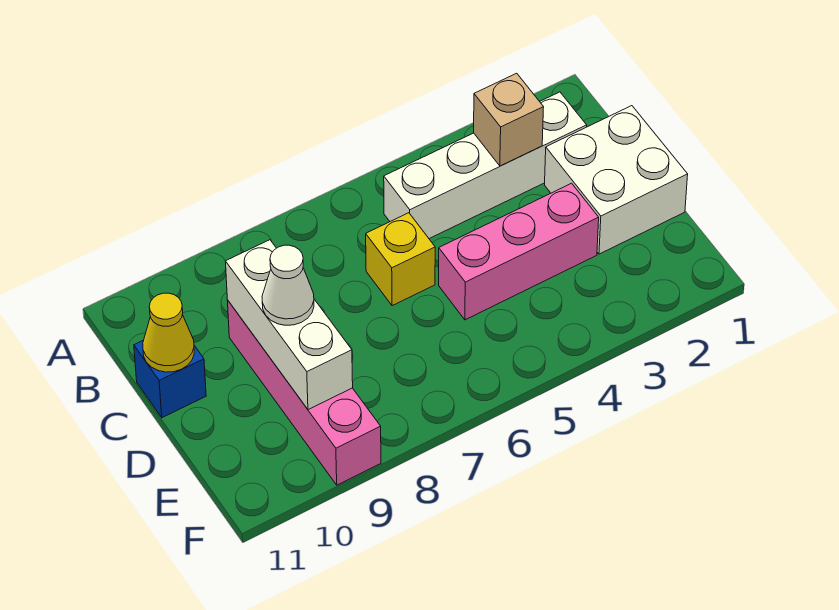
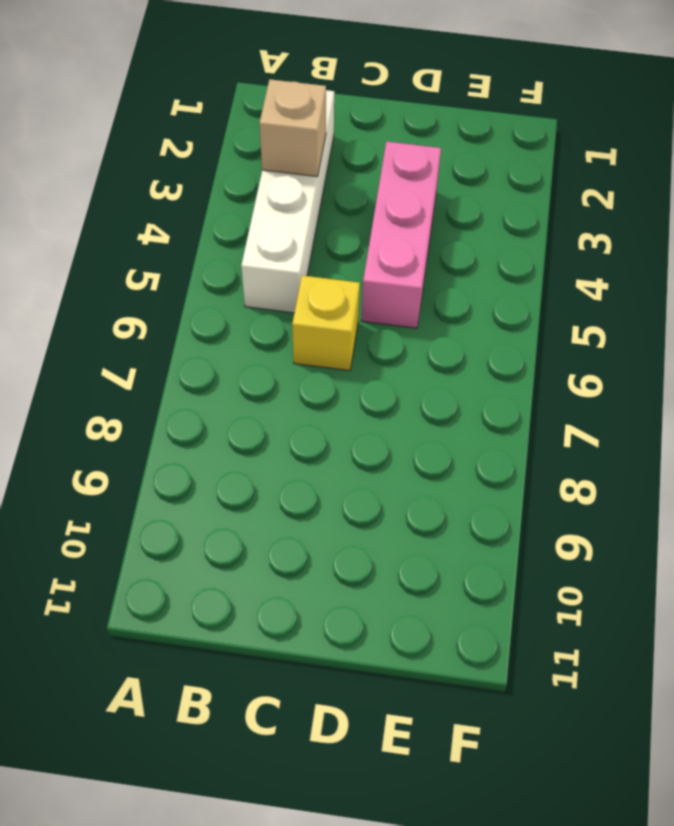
none -> white brick C1:D2 level 1
none -> pink brick C9:F9 level 1

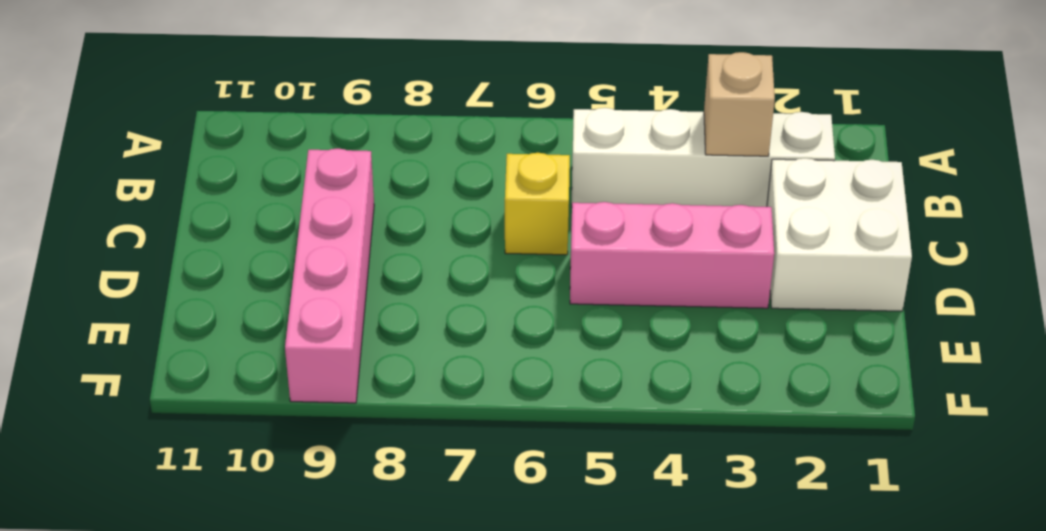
none -> blue brick C11 level 1
none -> white brick C9:E9 level 2

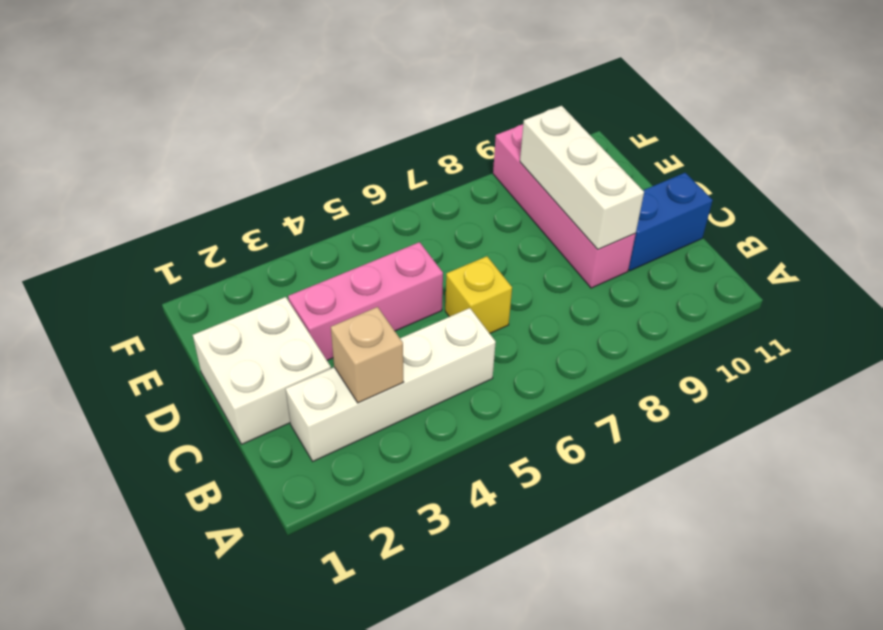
blue brick C10:C11 level 1 -> blue brick C11 level 1
none -> yellow cone C11 level 2
none -> white cone D9 level 3

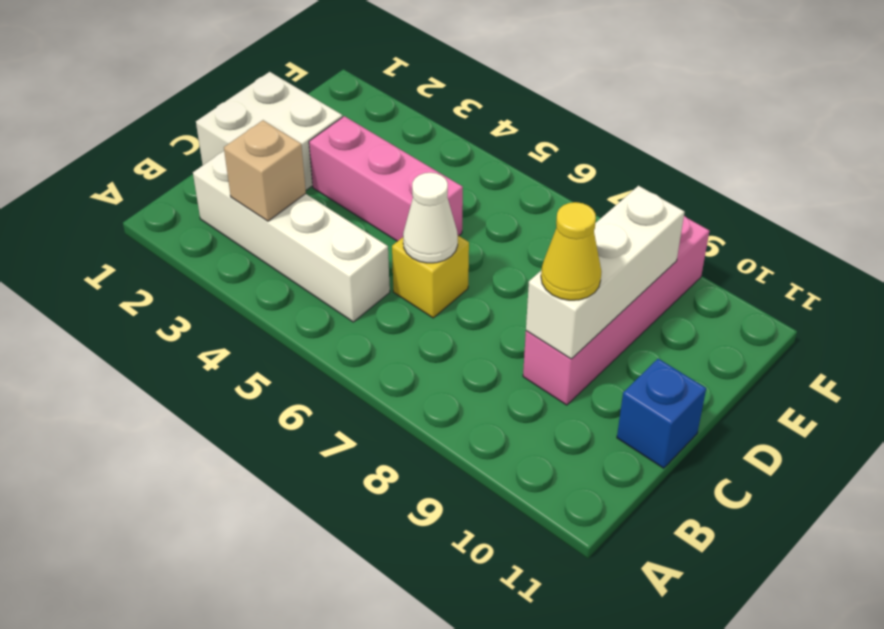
white cone C6 level 2 -> white cone D9 level 3
yellow cone C9 level 3 -> yellow cone C11 level 2

